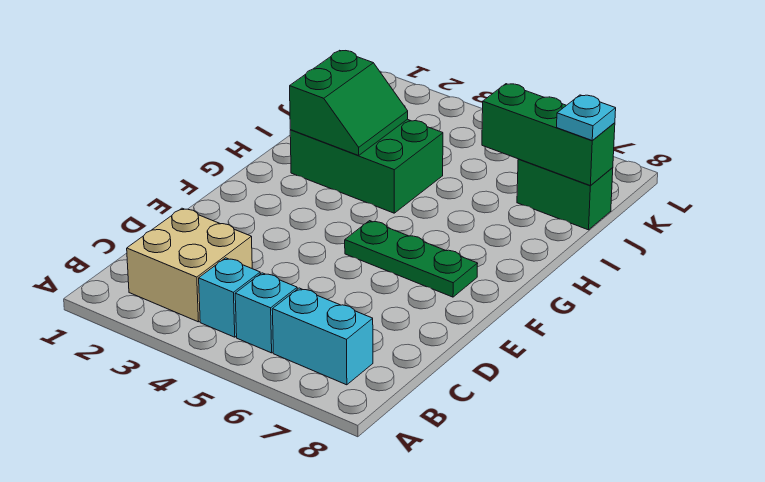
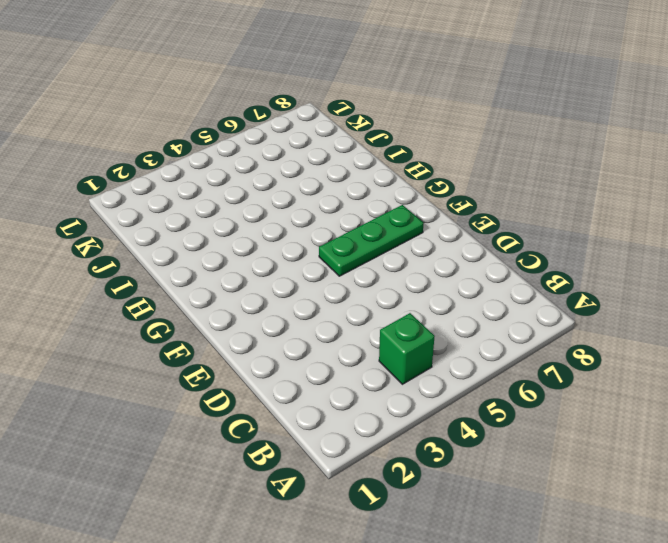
green brick B4 level 1 -> cyan brick B4 level 1
none -> tan brick B2:C3 level 1
none -> cyan brick B5 level 1

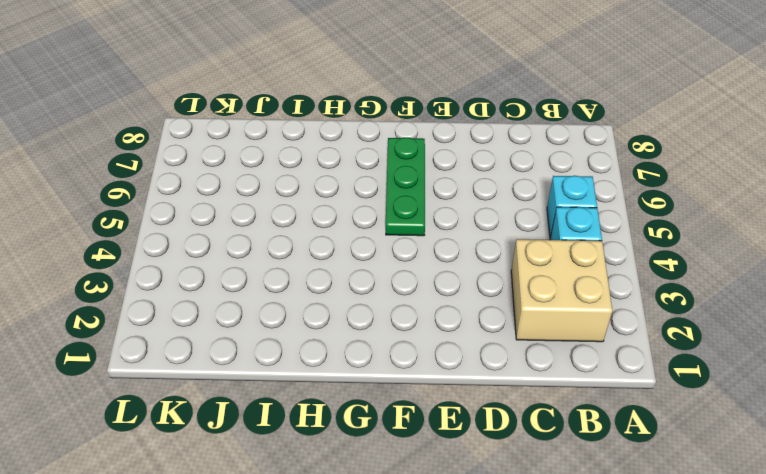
none -> cyan brick B6:B7 level 1
none -> green brick H2:I4 level 1

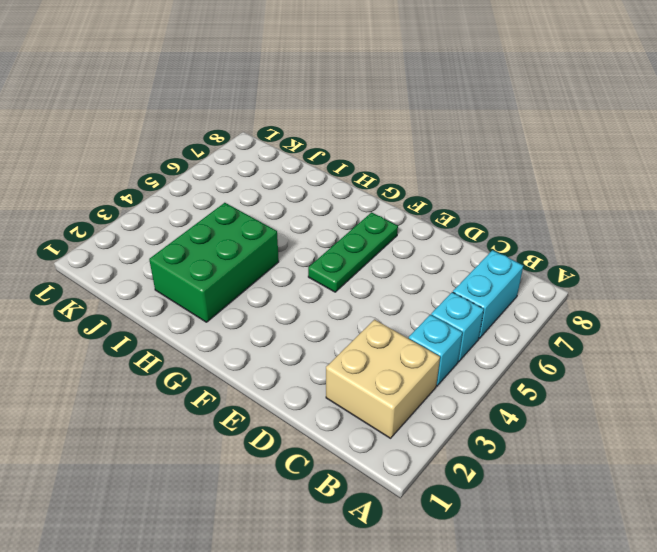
none -> green brick J7:J8 level 1
none -> green slope H2:I3 level 2 top 2

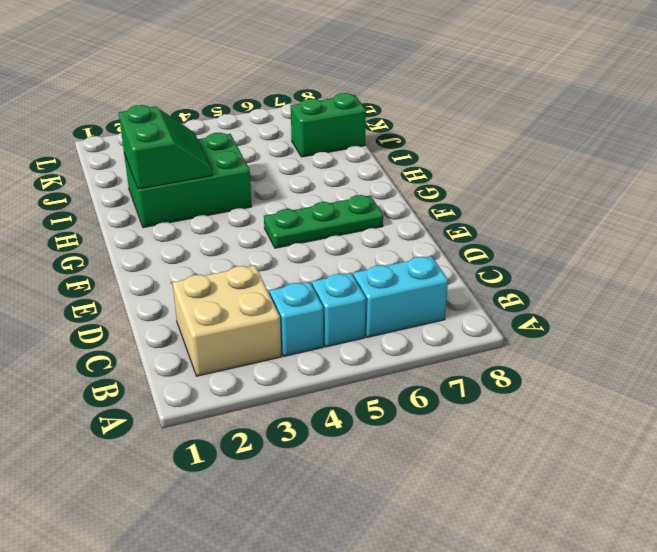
none -> green brick J6:J8 level 2
none -> cyan plate J8 level 3

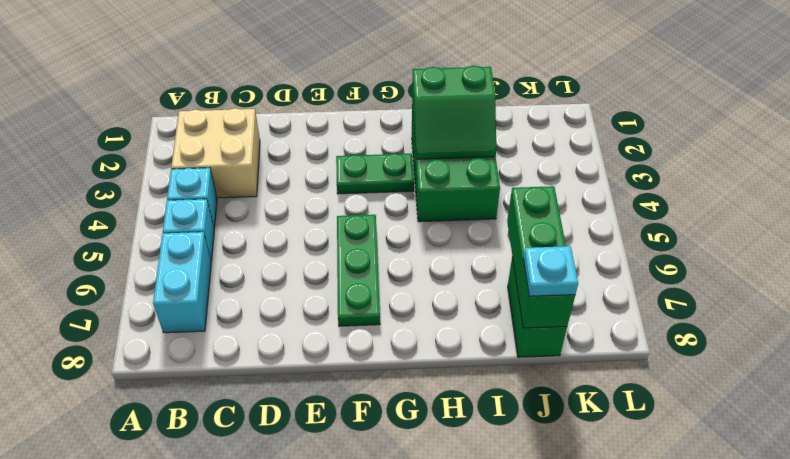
green plate F3:G3 level 1 -> none

